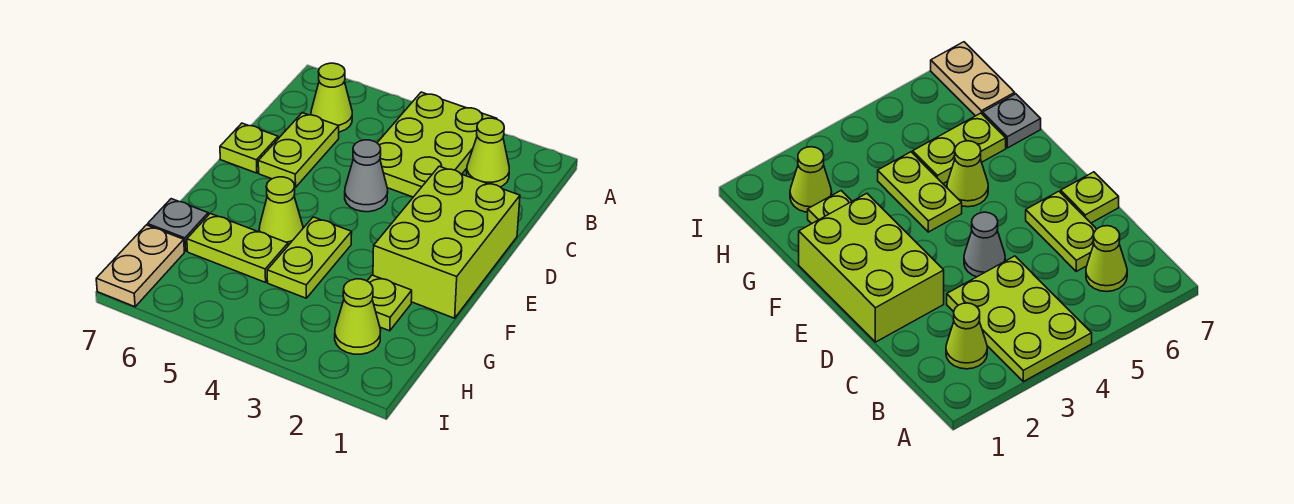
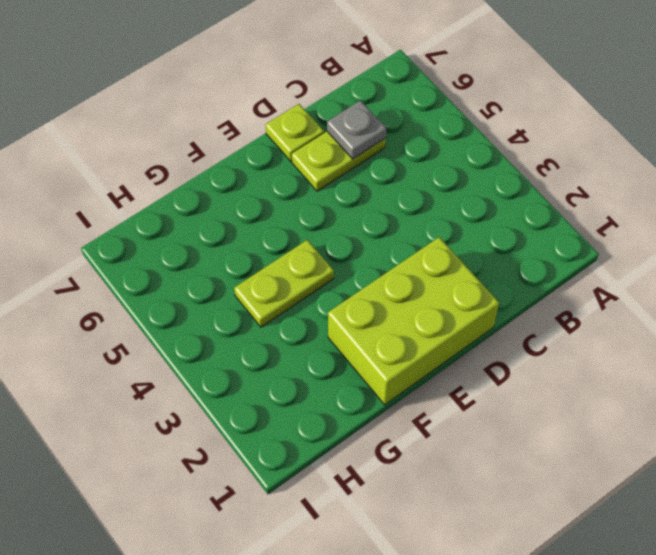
grey plate C6 level 2 -> grey plate G7 level 1
none -> lime plate A3:C4 level 1
none -> lime cone B2 level 1
none -> lime cone B6 level 1

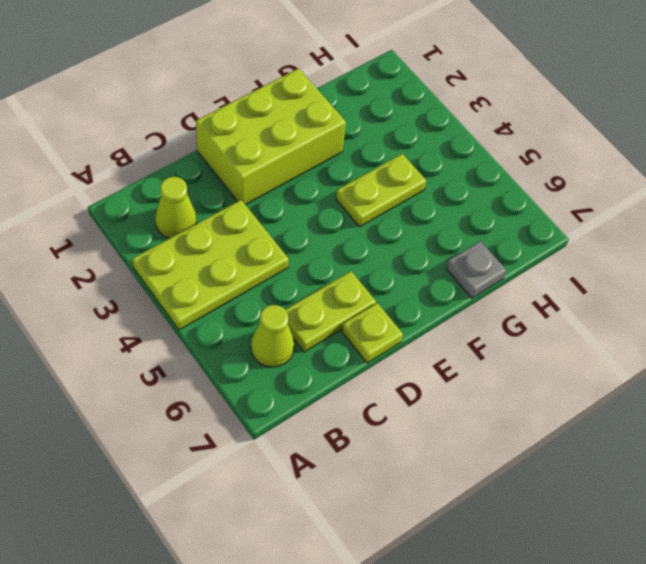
none -> grey cone D4 level 1
none -> lime cone F5 level 1
none -> lime plate G2 level 1

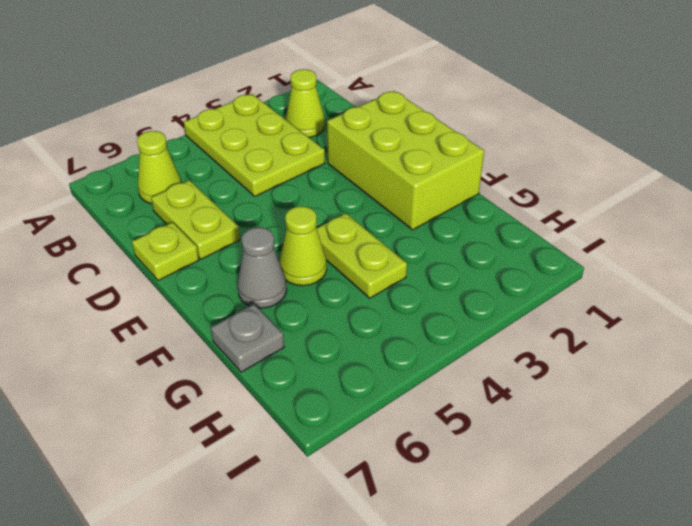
grey cone F6 level 1 -> grey cone D4 level 1
none -> lime plate G2 level 1
none -> lime plate G5:G6 level 1
none -> lime cone H2 level 1

